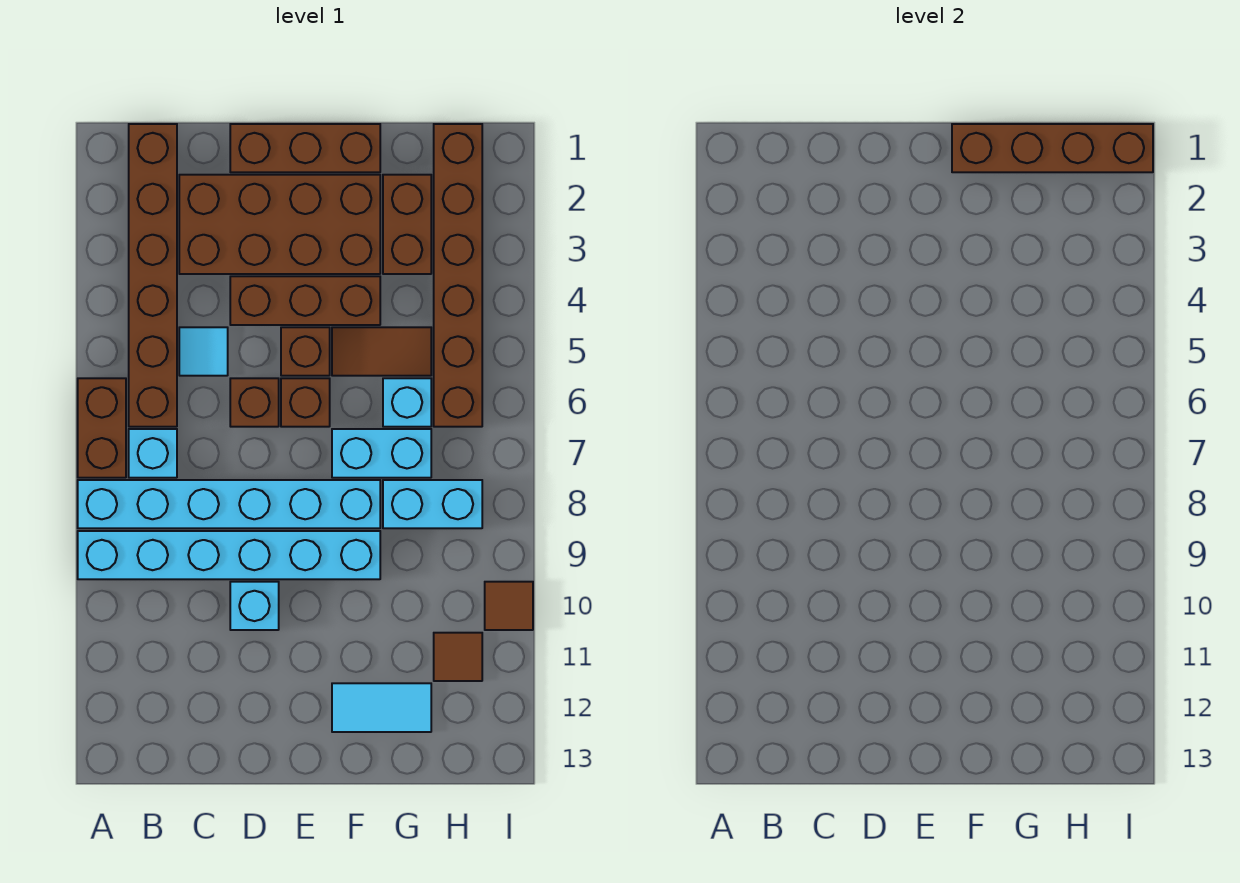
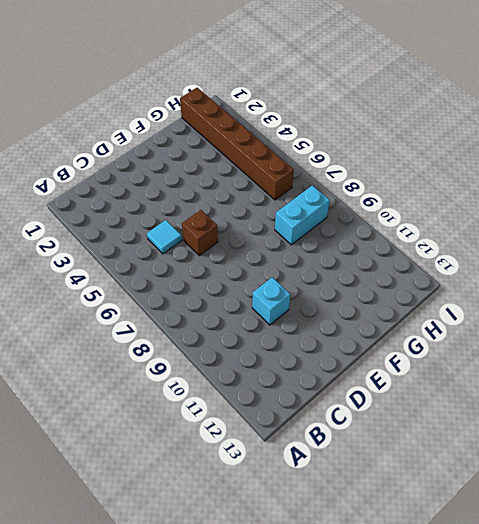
none -> brown brick A6:A7 level 1
none -> cyan brick A8:F8 level 1
none -> cyan brick A9:F9 level 1

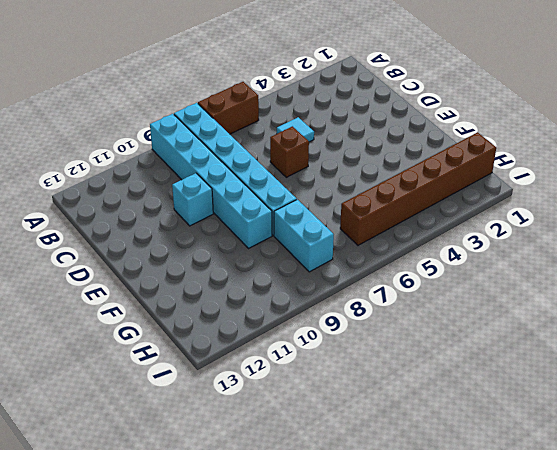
none -> brown brick B1:B6 level 1
none -> cyan brick B7 level 1
none -> brown brick C2:F3 level 1

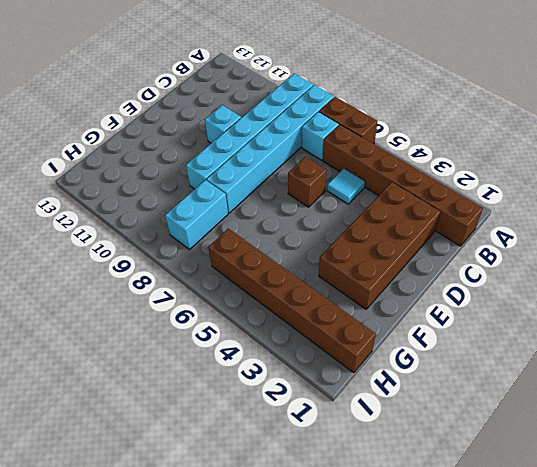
none -> brown brick D1:F1 level 1
none -> brown brick D4:F4 level 1
none -> brown brick E5 level 1

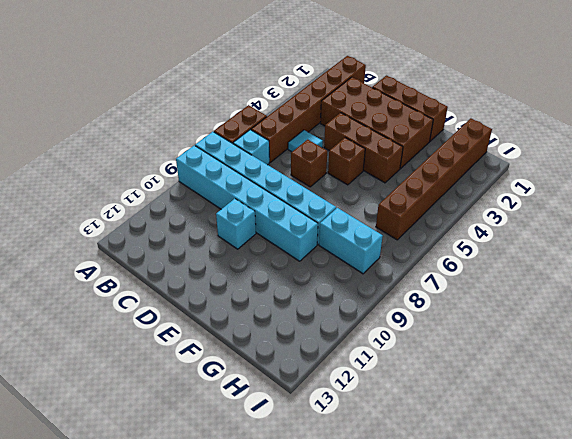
none -> brown brick E6 level 1
none -> brown tile F5:G5 level 1
none -> cyan brick F7:G7 level 1

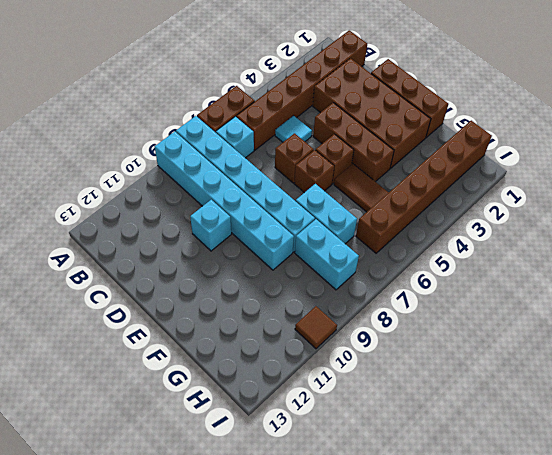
none -> cyan tile F12:G12 level 1
none -> brown brick G2:G3 level 1
none -> cyan brick G6 level 1

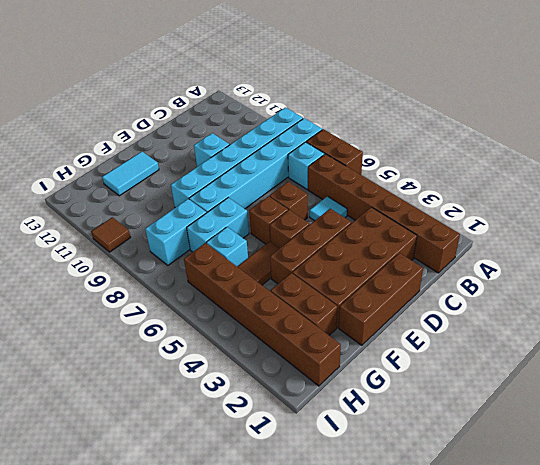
none -> brown tile H11 level 1
none -> brown brick F1:I1 level 2

